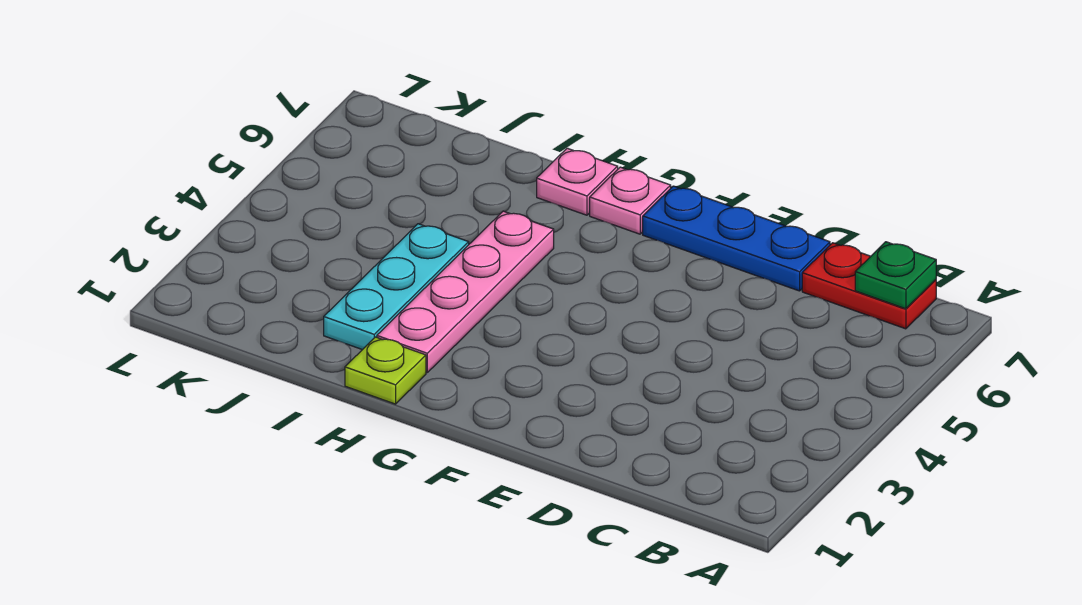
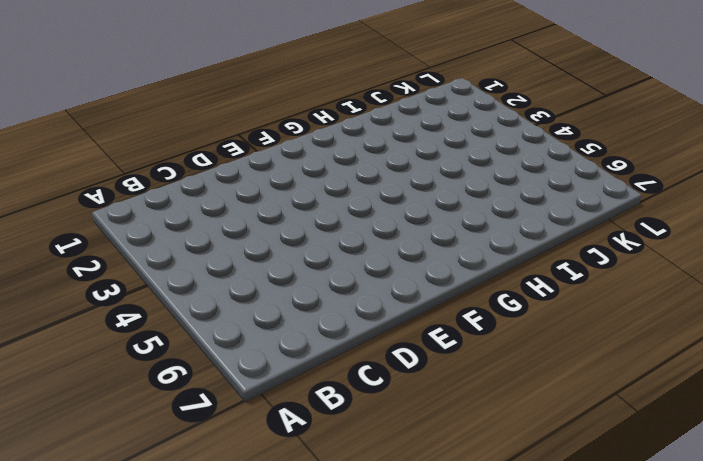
none -> red plate B7:C7 level 1
none -> blue plate D7:F7 level 1

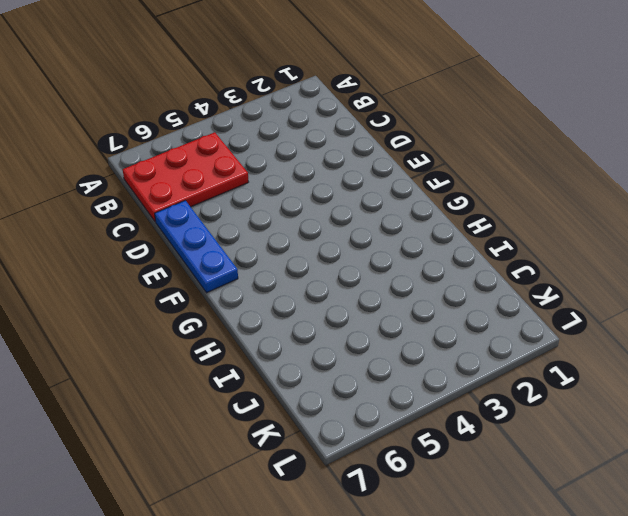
red plate B5:C7 level 1 -> red plate B7:C7 level 1
none -> pink plate G7 level 1
none -> lime plate H1 level 1

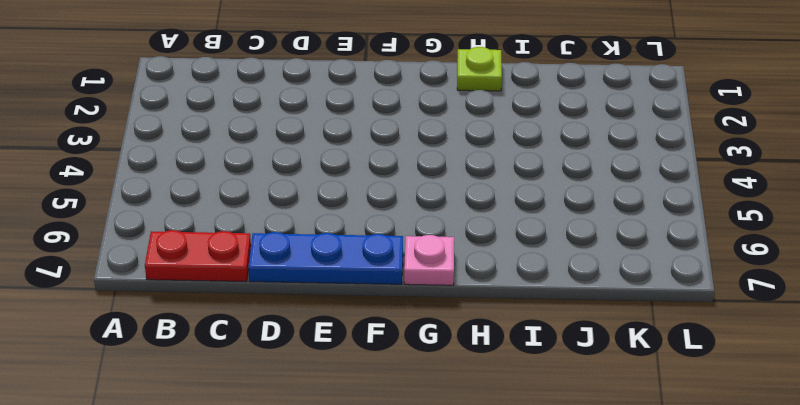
none -> pink plate H2:H5 level 1
none -> pink plate H7 level 1

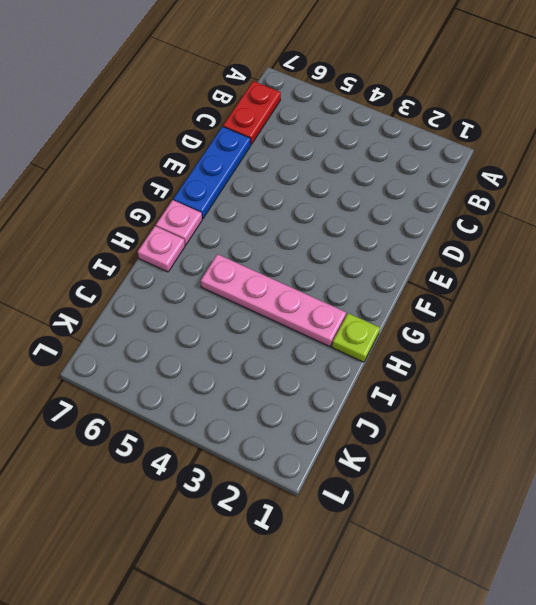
none -> cyan plate I2:I4 level 1
none -> green plate B7 level 2

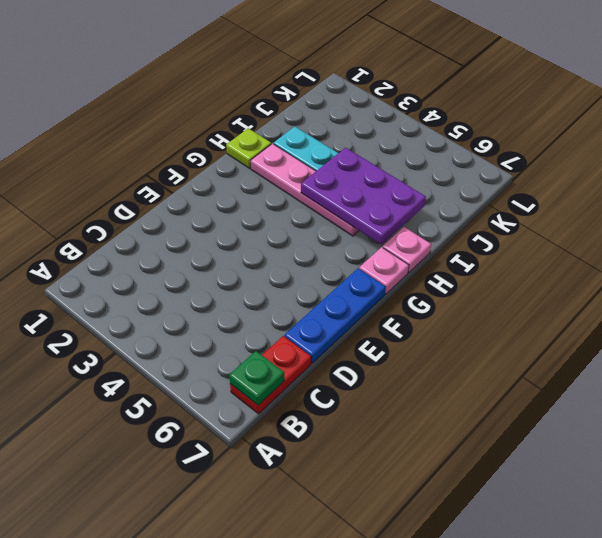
purple plate H4:I6 level 2 -> none

